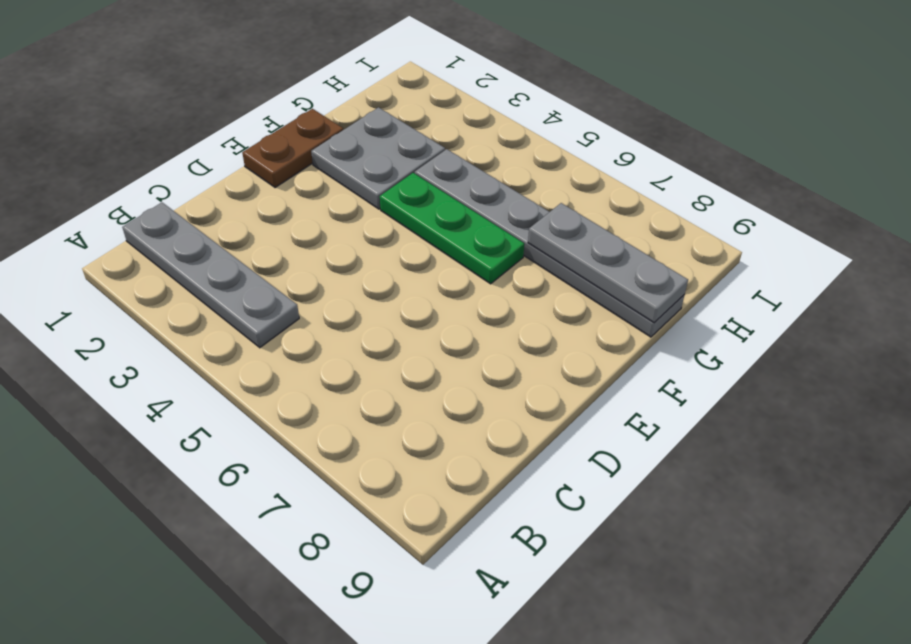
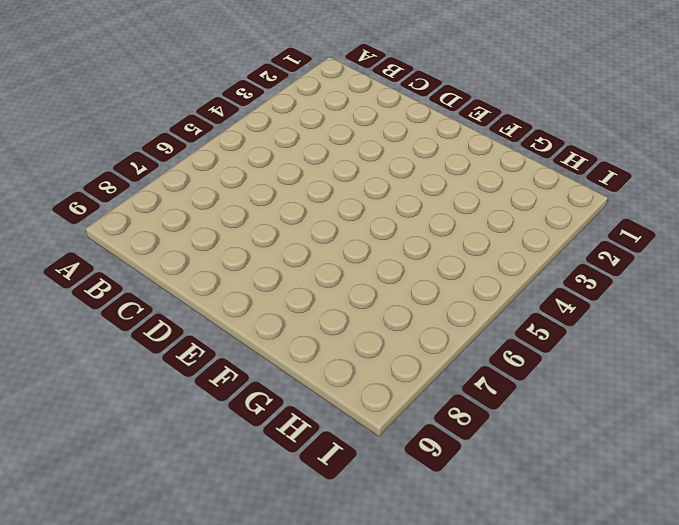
none -> grey plate B1:B4 level 1
none -> brown plate E1:F1 level 1

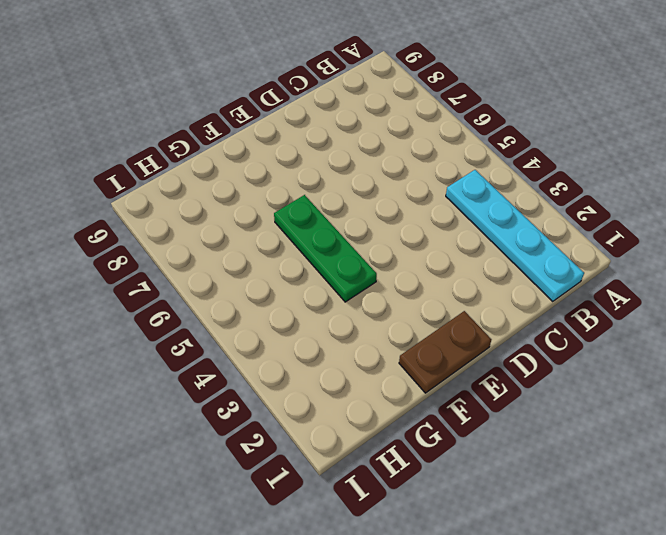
cyan plate B1:B4 level 1 -> grey plate B1:B4 level 1
none -> grey plate F2:G3 level 1
none -> grey plate G4:G9 level 1

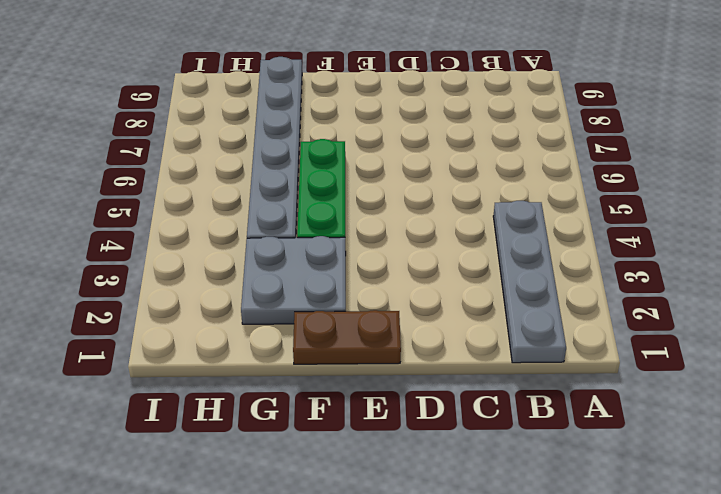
none -> grey plate G7:G9 level 2

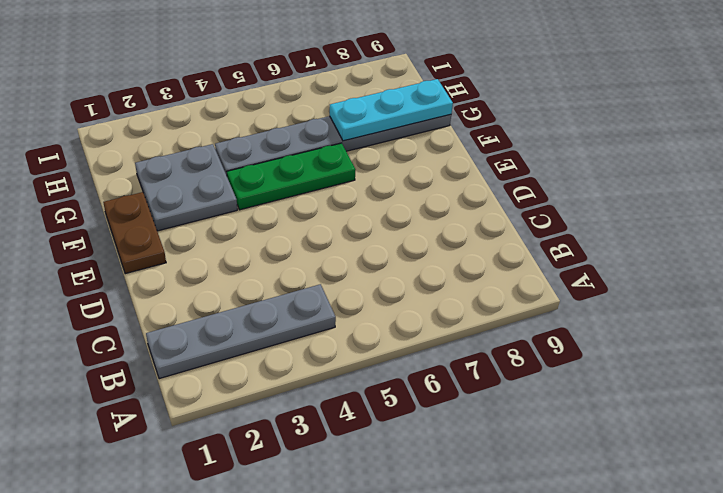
cyan plate G7:G9 level 2 -> grey plate G7:G9 level 2

